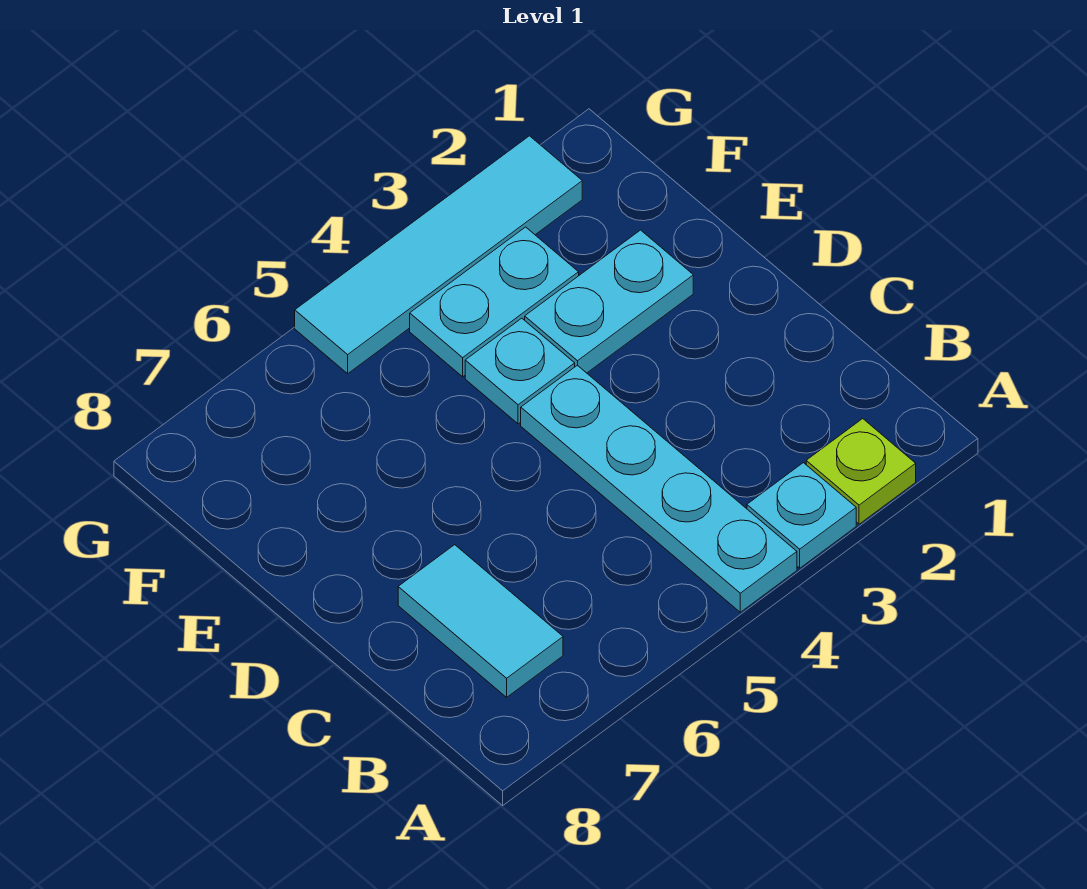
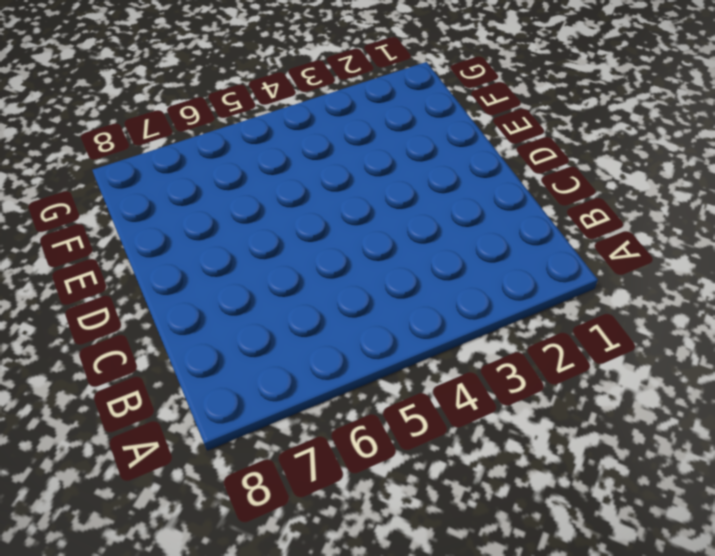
none -> lime plate A2 level 1
none -> cyan plate A3 level 1

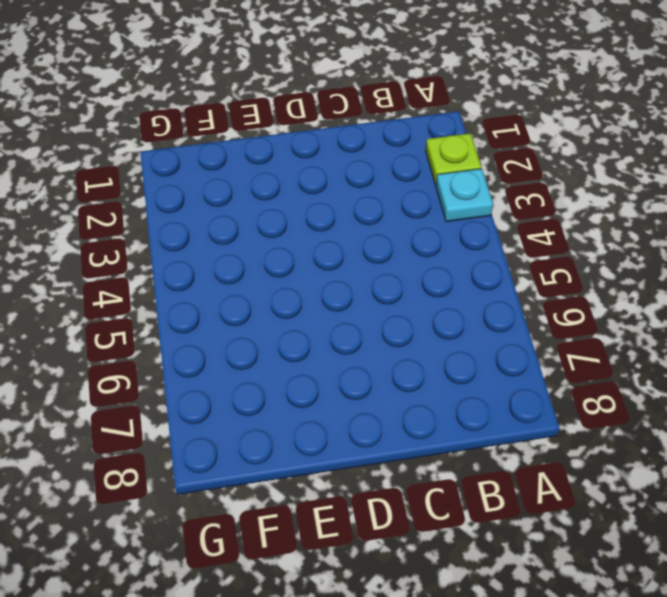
none -> cyan plate A4:D4 level 1
none -> cyan tile B7:C7 level 1

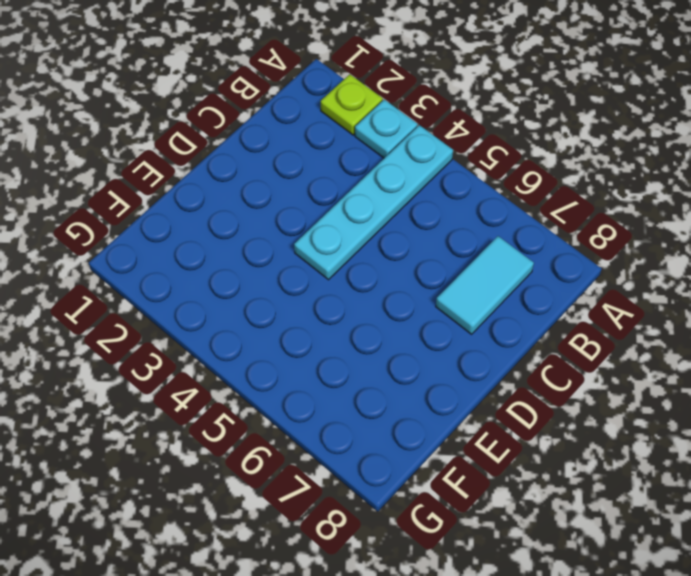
none -> cyan plate E2:E3 level 1
none -> cyan plate E4 level 1

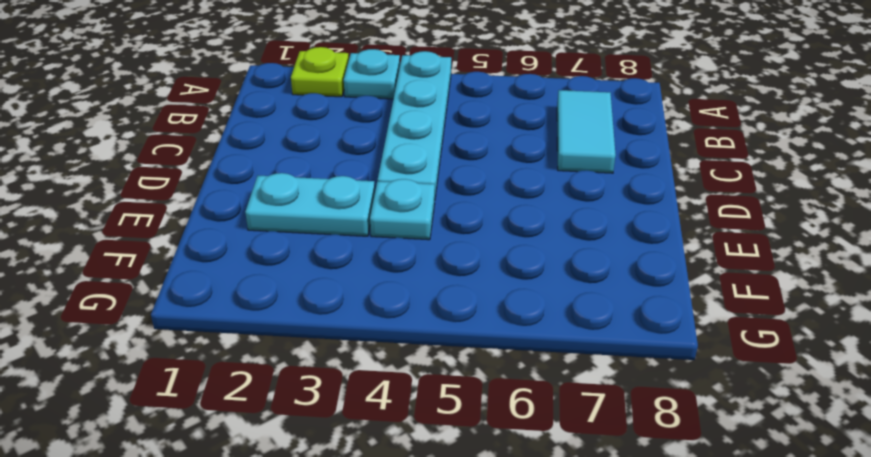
none -> cyan plate F3:F4 level 1
none -> cyan tile G2:G5 level 1

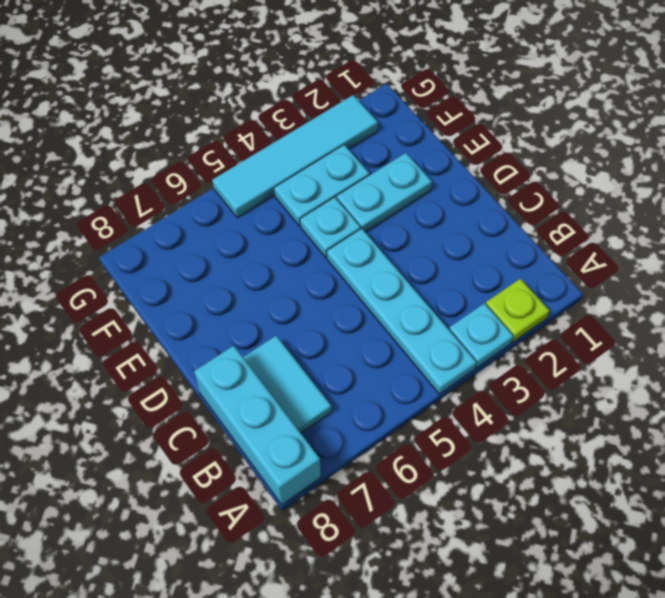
cyan brick A8:C8 level 1 -> none

